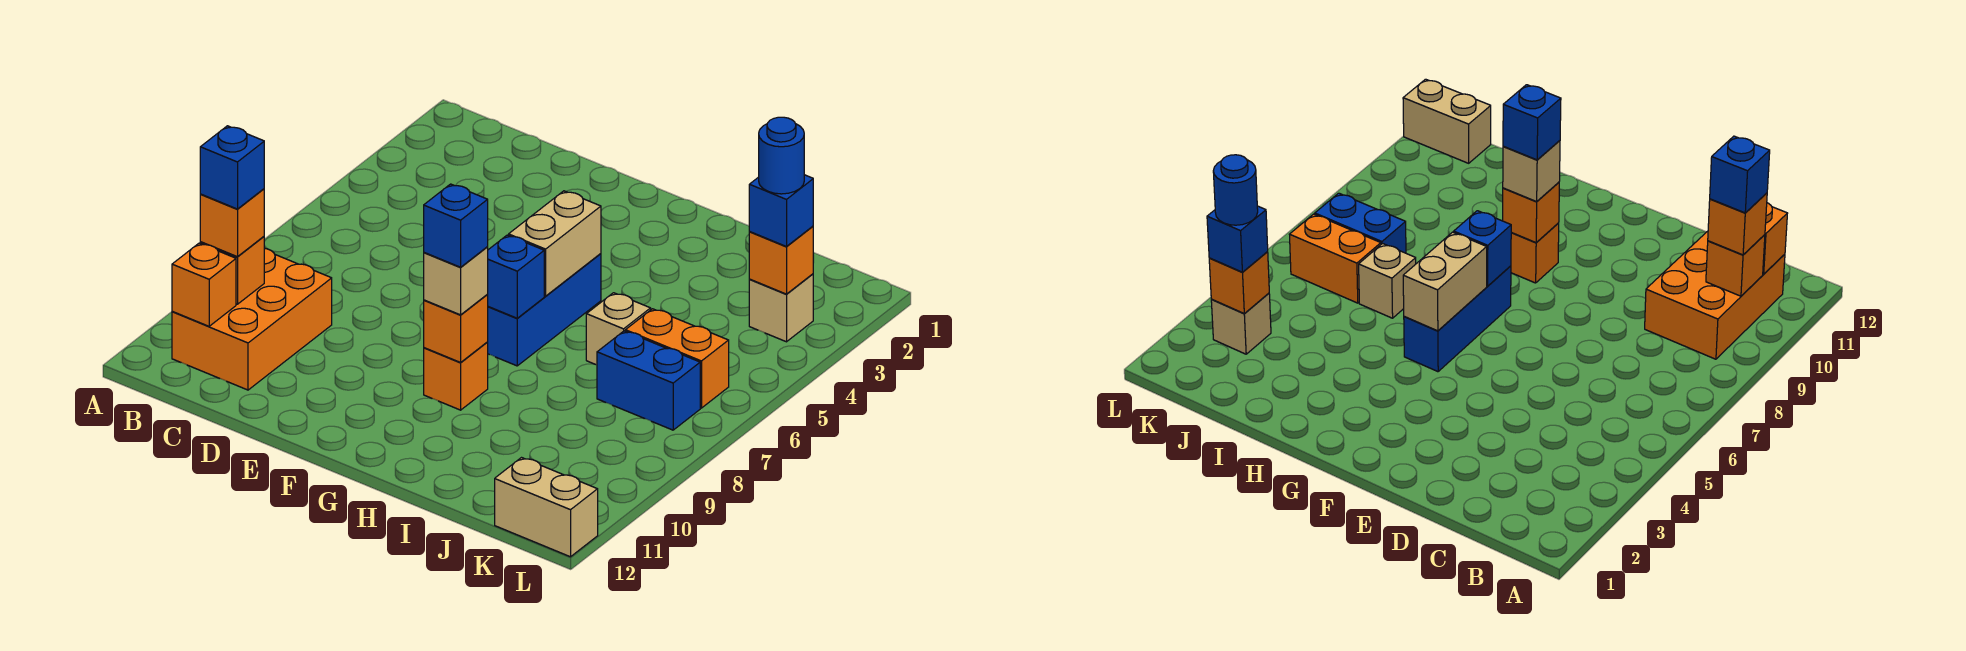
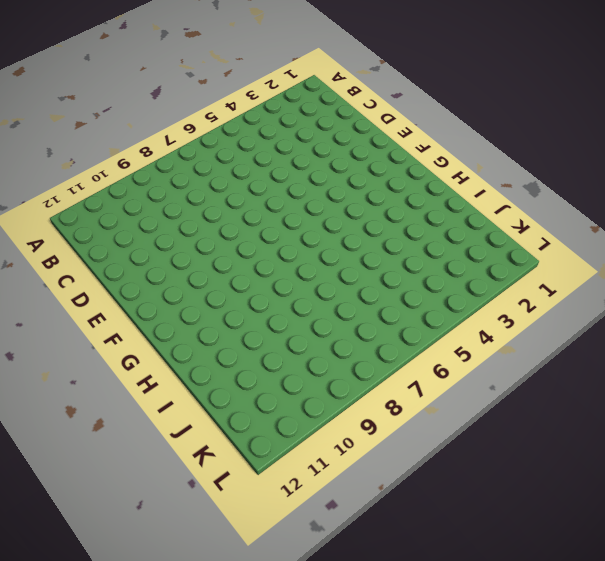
none -> orange brick B9:C11 level 1
none -> blue brick G5:G7 level 1
none -> orange brick G9 level 1

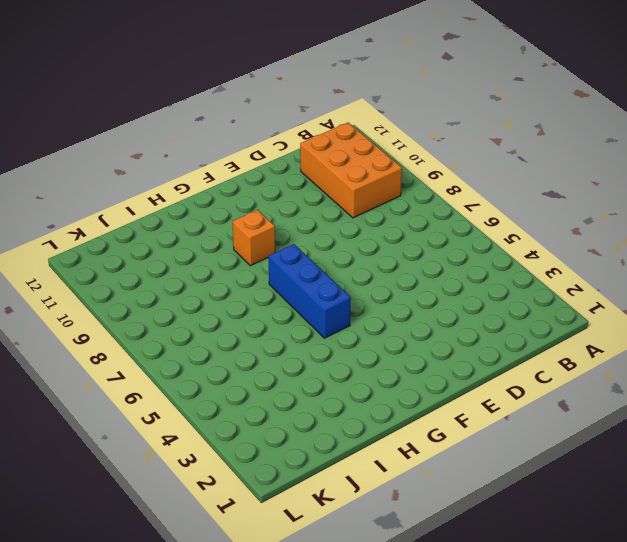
none -> tan brick I6 level 1
none -> orange brick J6:K6 level 1
none -> blue brick J7:K7 level 1

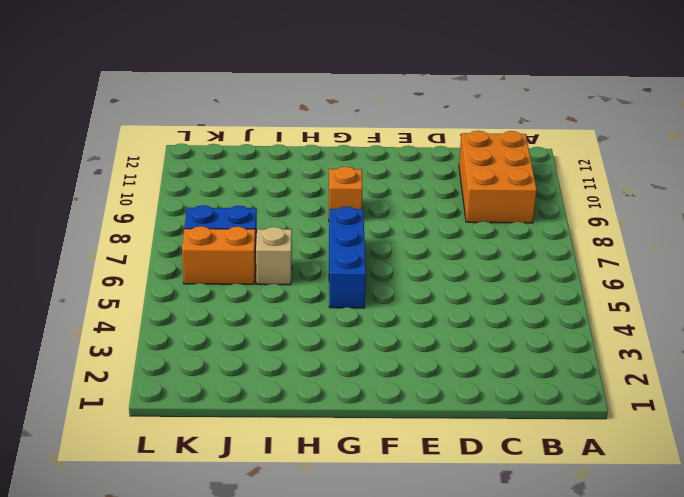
none -> tan brick K3 level 1
none -> tan brick K12:L12 level 1
none -> orange brick B10 level 2

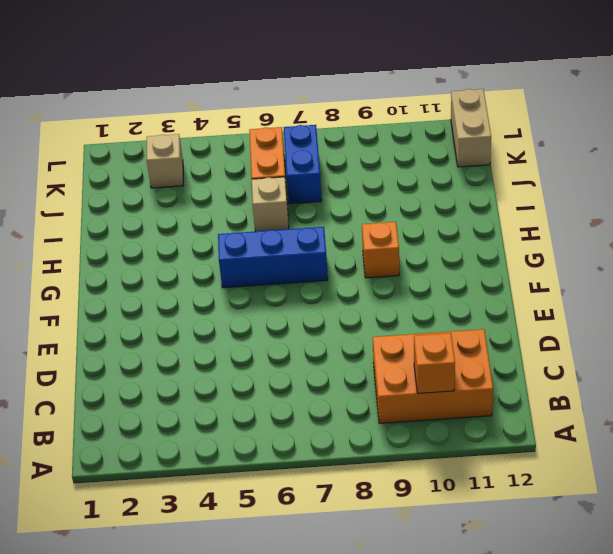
none -> orange brick B11 level 2
none -> tan brick G5:G6 level 2
none -> blue brick G7 level 2

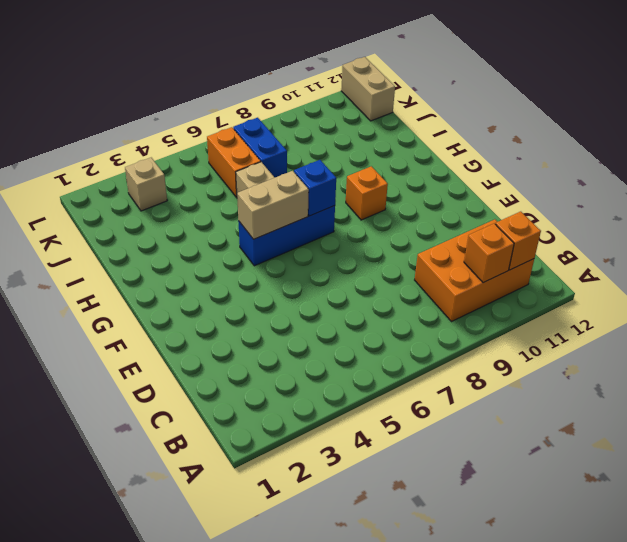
none -> orange brick G9 level 2
none -> orange brick K3 level 2
none -> orange brick B10 level 3

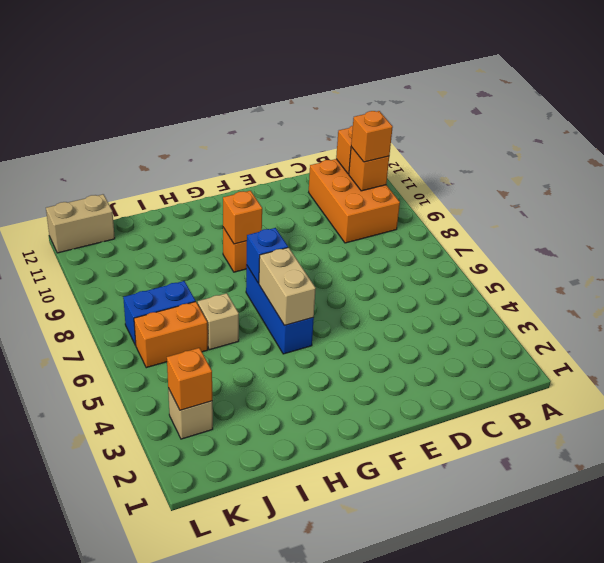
none -> tan brick G9 level 3
none -> blue brick K3 level 3
none -> blue brick B10 level 4

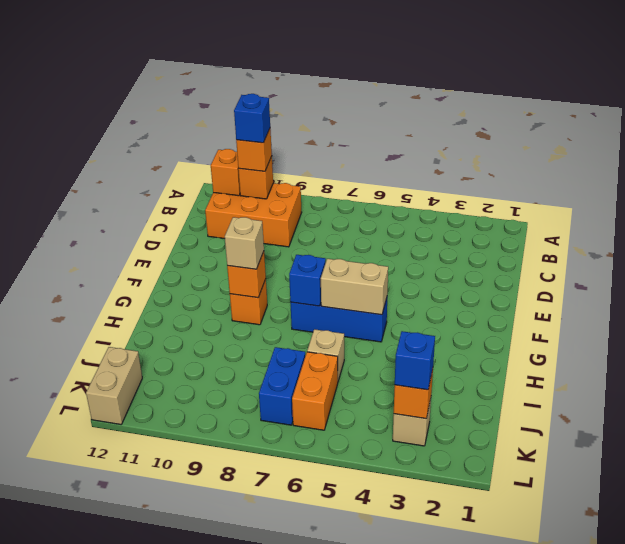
none -> blue brick G9 level 4
none -> blue round brick K3 level 4

